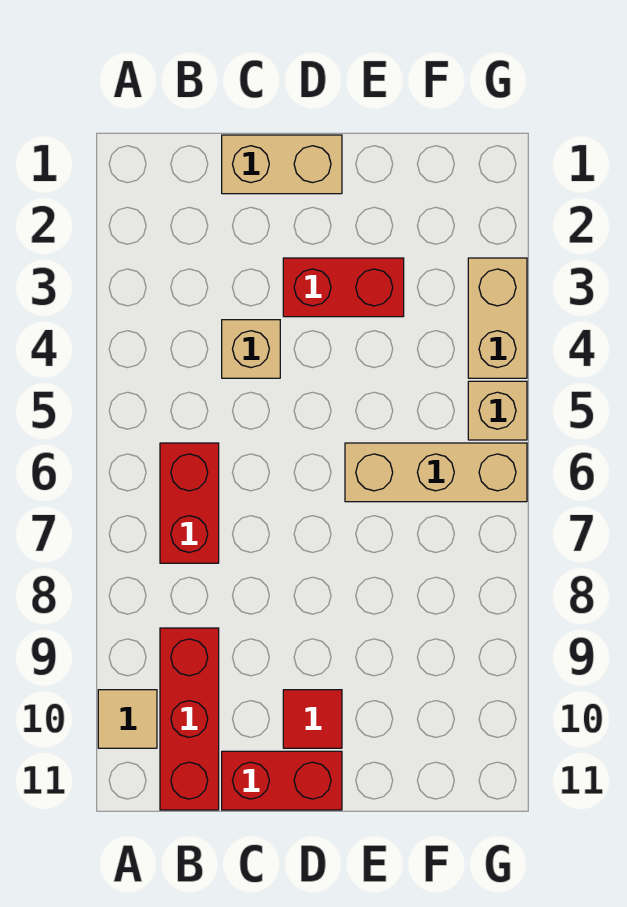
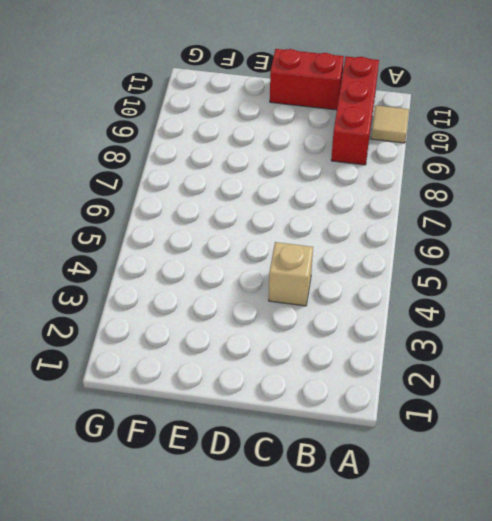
none -> red brick B6:B7 level 1
none -> tan brick C1:D1 level 1

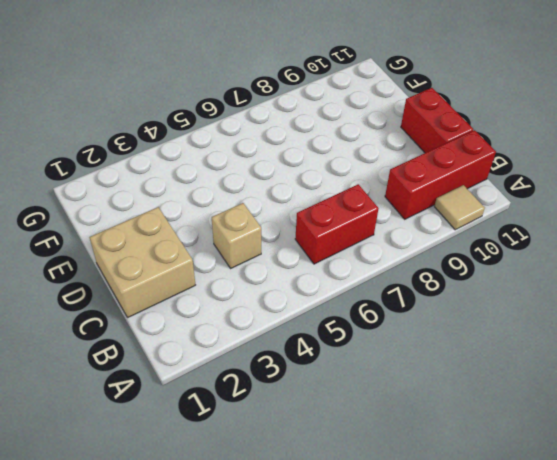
tan brick C1:D2 level 1 -> tan brick C1:D1 level 1
none -> red brick D3:E3 level 1
none -> red tile D10 level 1

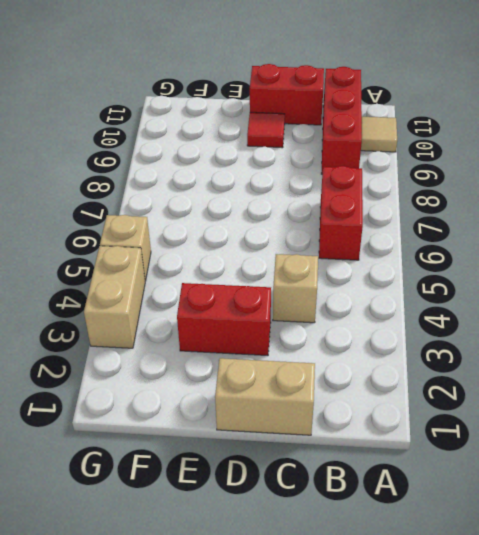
none -> tan brick E6:G6 level 1

